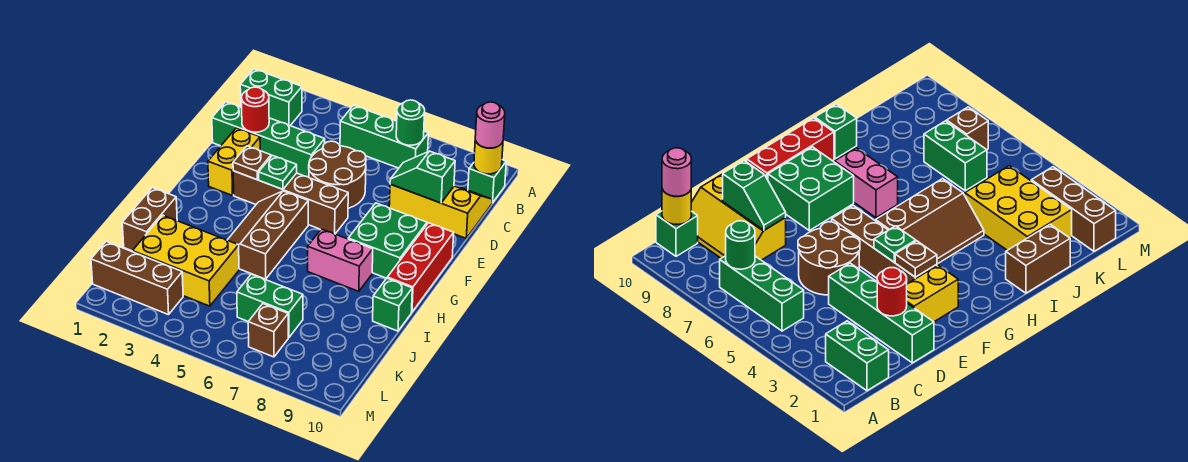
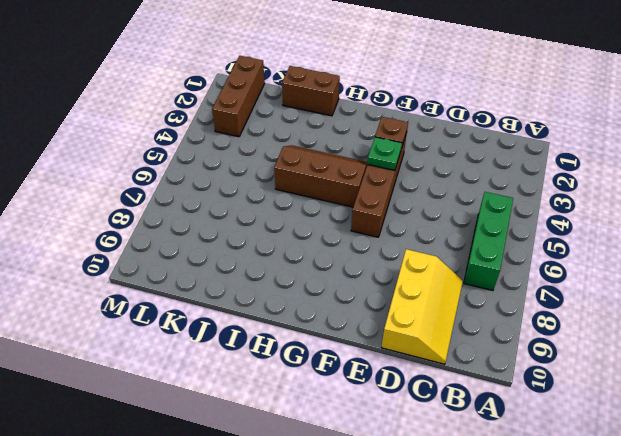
none -> green brick B1:B2 level 1
none -> green brick B10 level 1
none -> green brick D1:D4 level 1

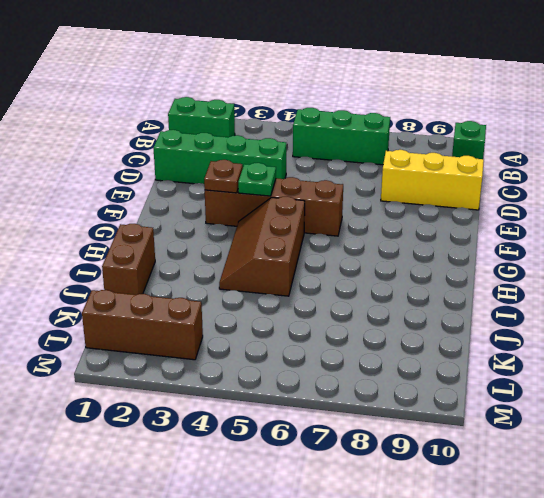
none -> brown round brick D5:E6 level 1
none -> yellow brick E2:F2 level 1
none -> green brick F8:G9 level 1

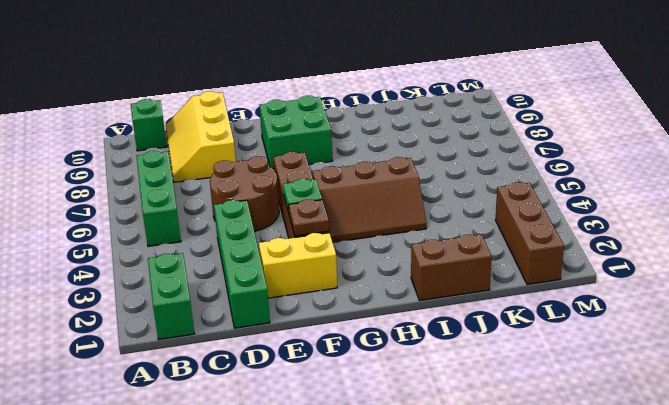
none -> red brick F10:H10 level 1
none -> pink brick H7:H8 level 1
none -> green brick I10 level 1

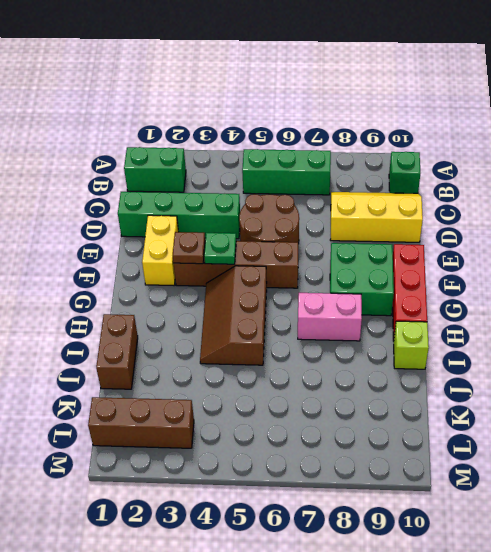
lime brick I10 level 1 -> green brick I10 level 1
none -> yellow brick J2:K4 level 1
none -> green brick K6:K7 level 1
none -> brown brick L7 level 1

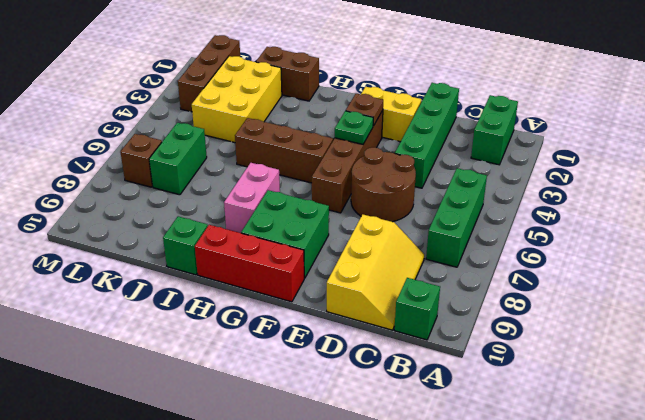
none -> green round brick B7 level 2
none -> yellow round brick B10 level 2
none -> red round brick D2 level 2

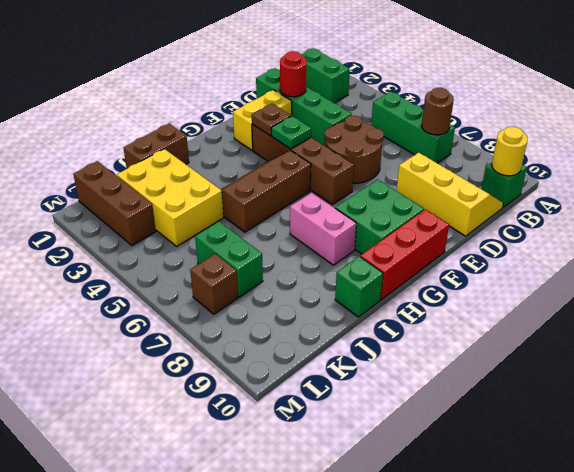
brown round brick B7 level 2 -> green round brick B7 level 2
none -> green slope D8:D9 level 2 top 9
none -> pink round brick B10 level 3

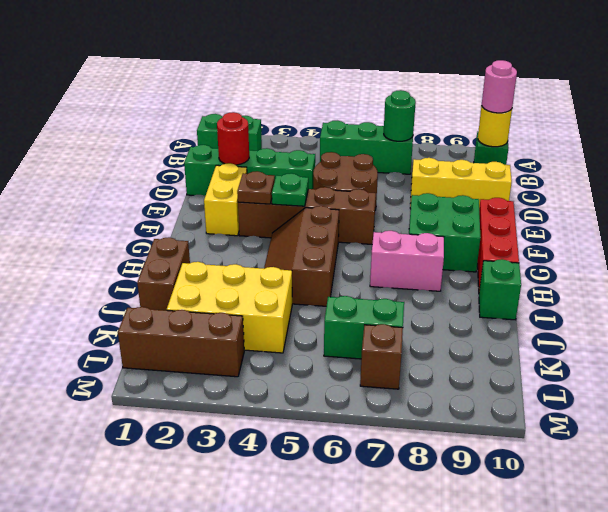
none -> green slope D8:D9 level 2 top 9

